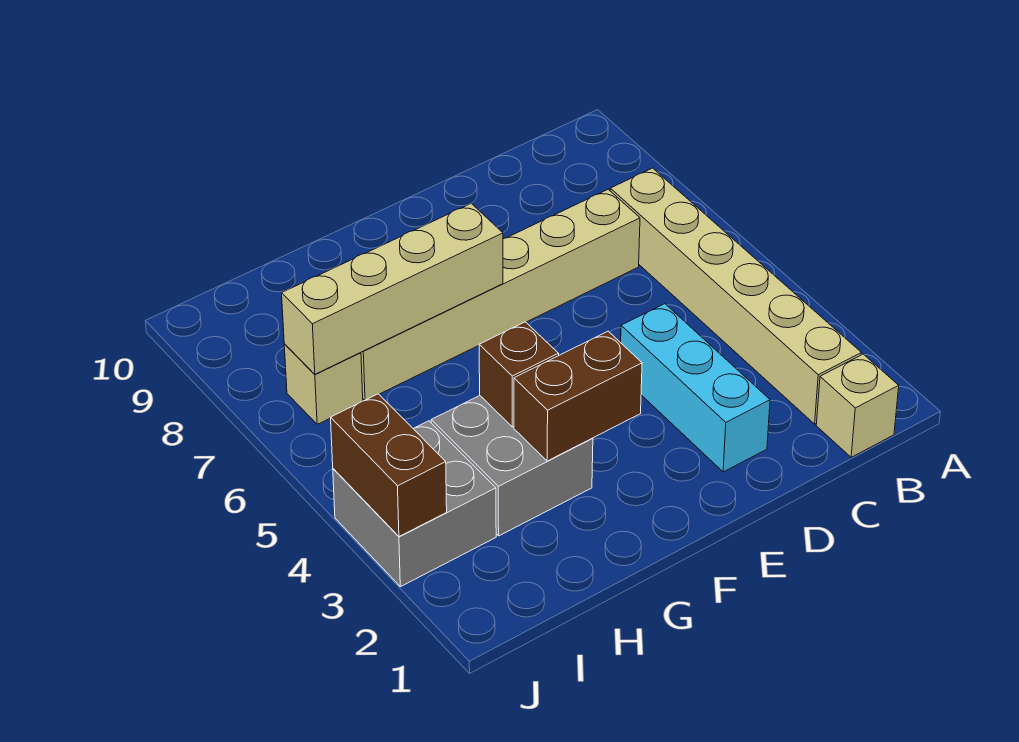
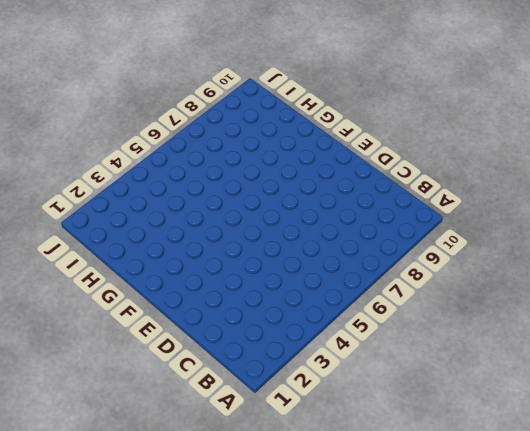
none -> tan brick B1 level 1
none -> tan brick B2:B7 level 1

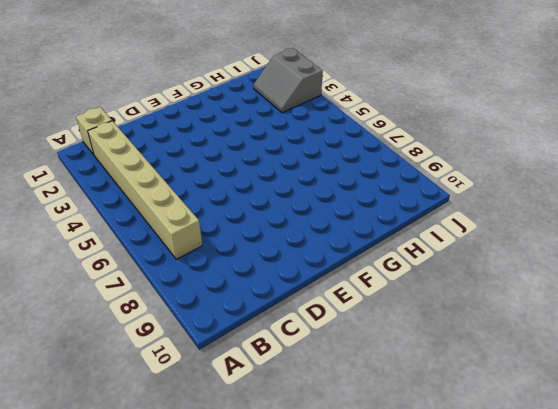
grey slope I2:J3 level 1 top J -> grey brick I3:J4 level 1
none -> tan brick C7:H7 level 1
none -> cyan brick D2:D4 level 1

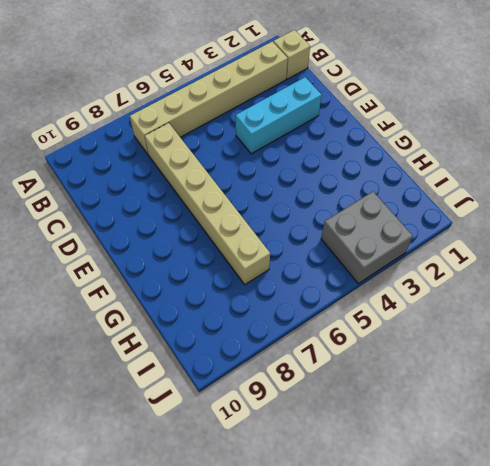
none -> grey brick G3:H4 level 1
none -> tan brick I7 level 1

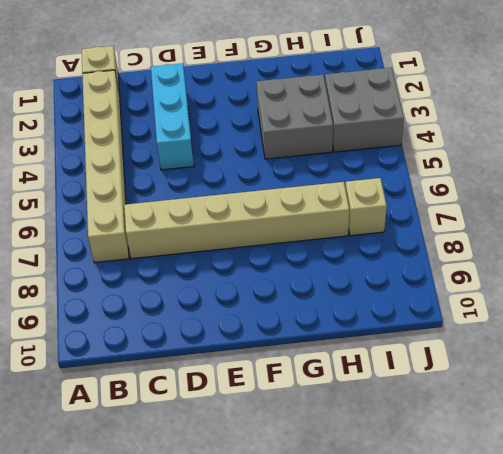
none -> brown brick F3:G3 level 2
none -> tan brick F7:I7 level 2

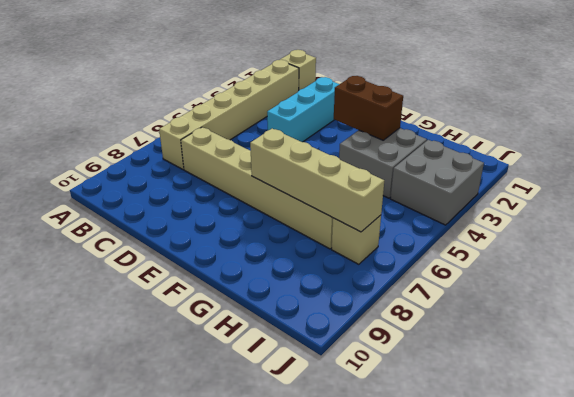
none -> brown brick G4 level 2
none -> brown brick J3:J4 level 2

